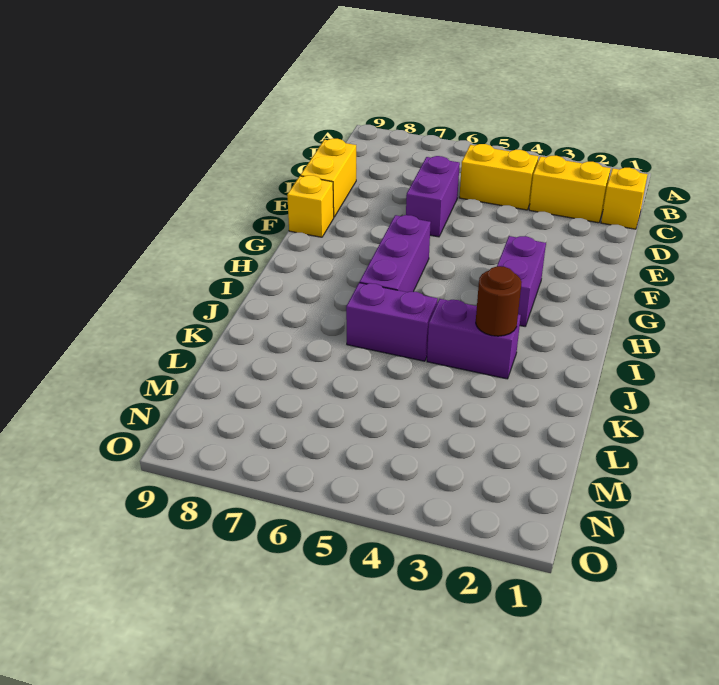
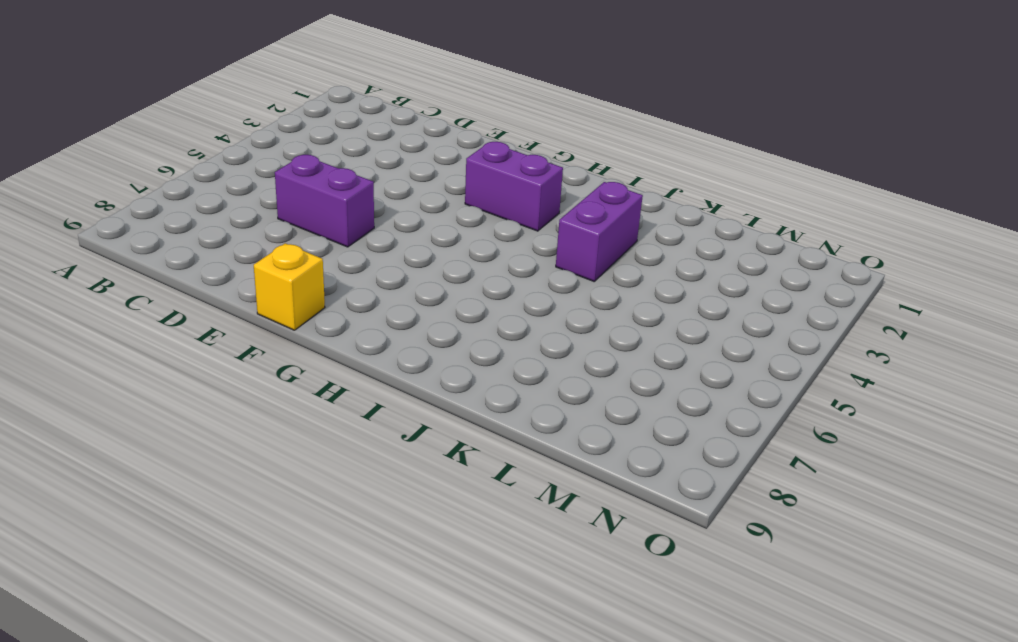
none -> yellow brick C1 level 1
none -> yellow brick C2:C3 level 1

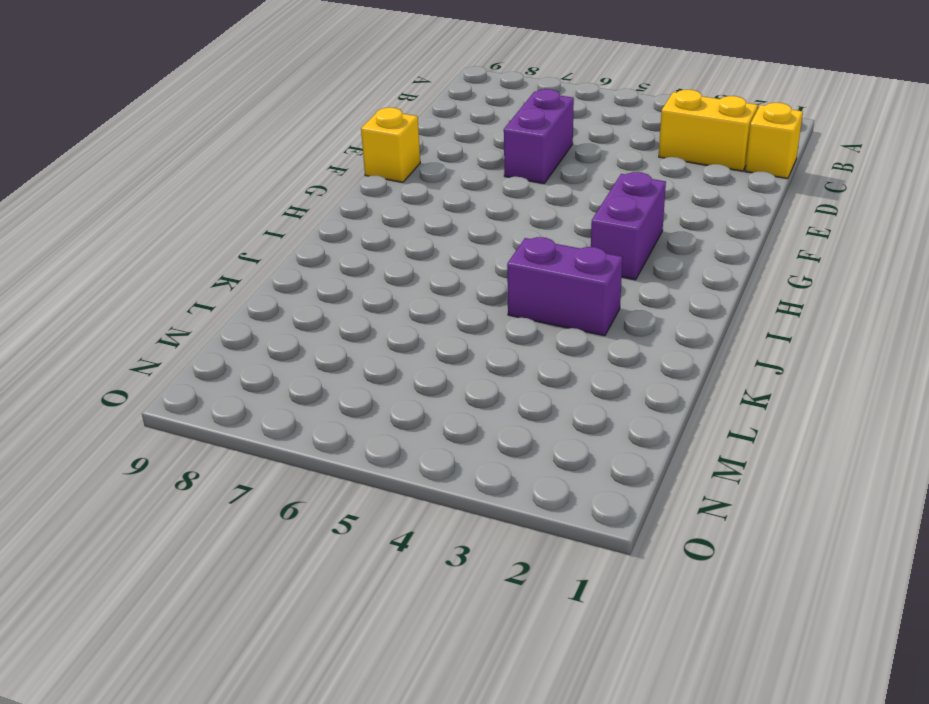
none -> yellow brick C4:C5 level 1
none -> yellow brick D9:E9 level 1

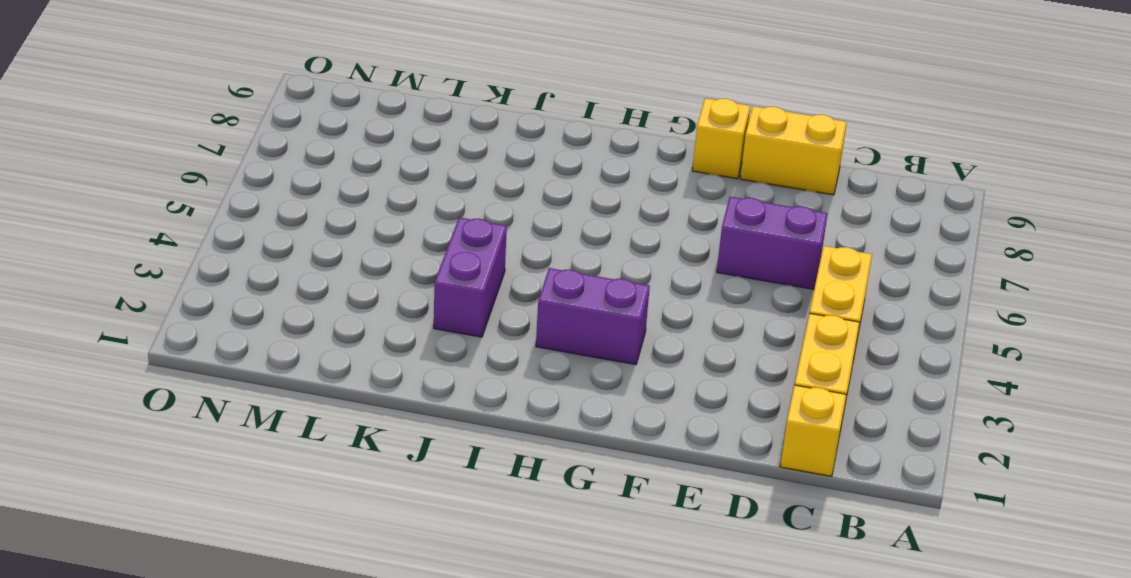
none -> purple brick G6:I6 level 1
none -> purple brick J5:J6 level 1

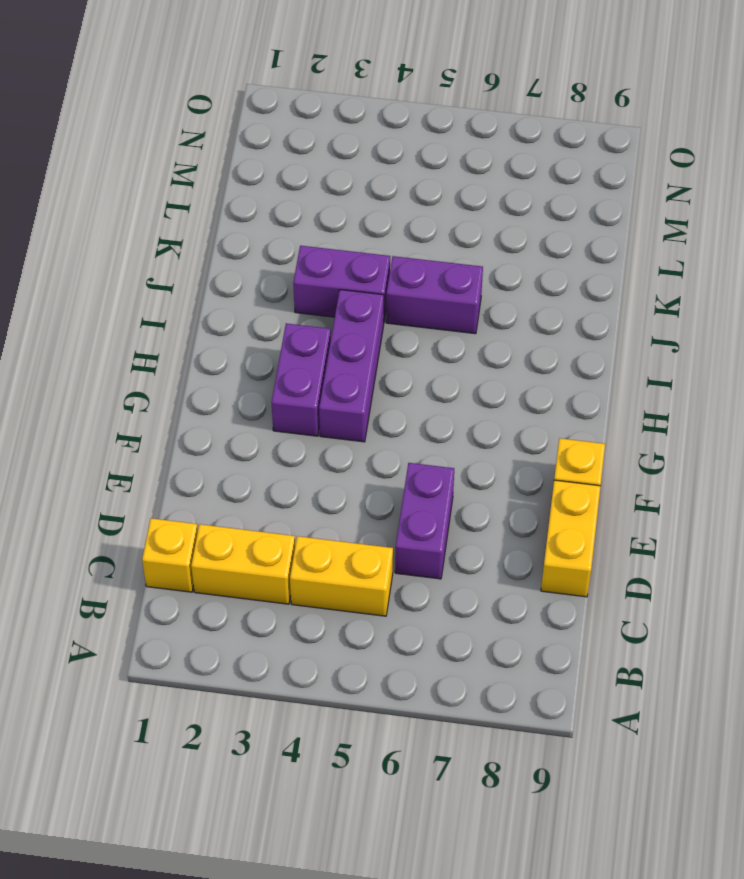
purple brick G4:I4 level 1 -> purple brick G6:I6 level 1
none -> brown round brick J3 level 2

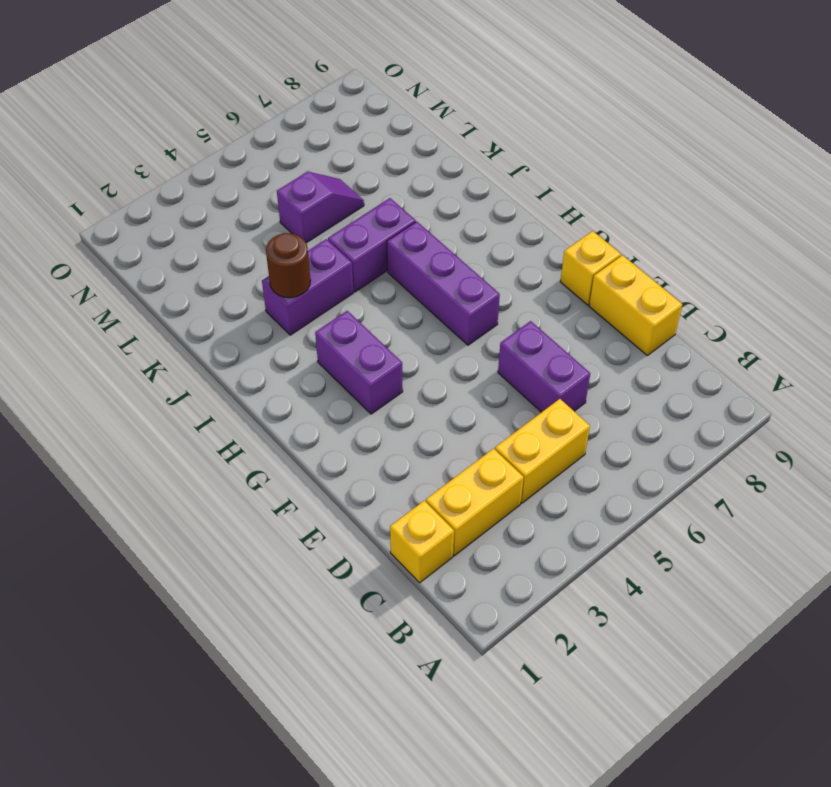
purple slope L5:L6 level 1 top 5 -> none

